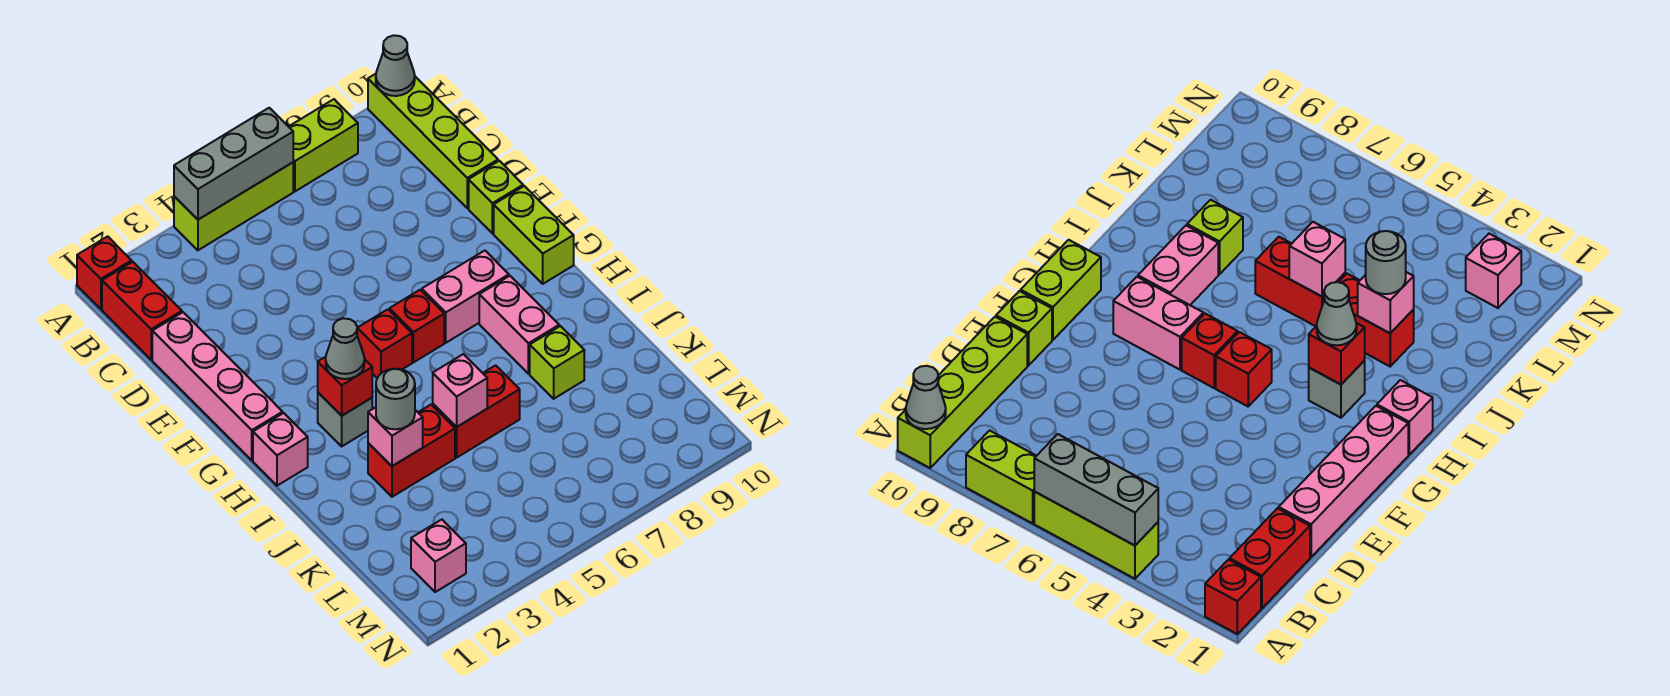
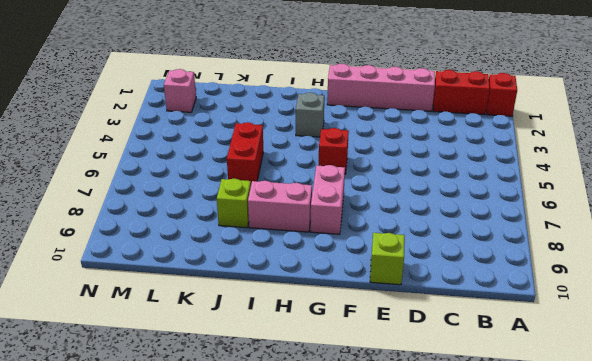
none -> lime brick A4:A6 level 1
none -> lime brick A7:A8 level 1
none -> lime brick A10:D10 level 1

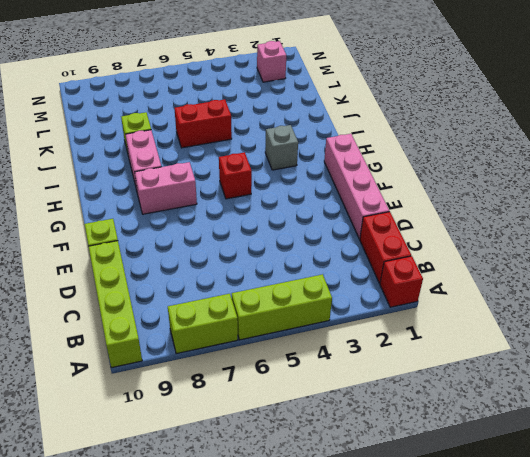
none -> lime brick F10:G10 level 1
none -> red brick G6 level 1
none -> pink brick H1 level 1

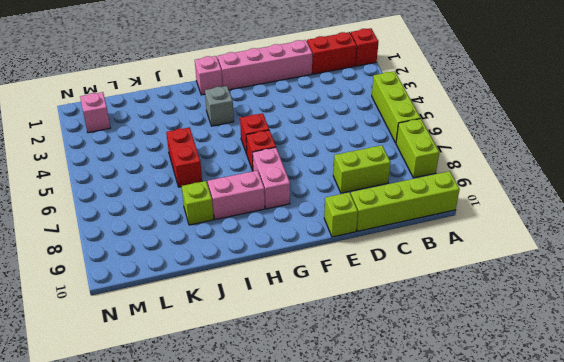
lime brick C8:D8 level 1 -> lime brick F10:G10 level 1
none -> red brick J3:J4 level 1
none -> grey brick A4:A6 level 2
none -> grey cone A10 level 2

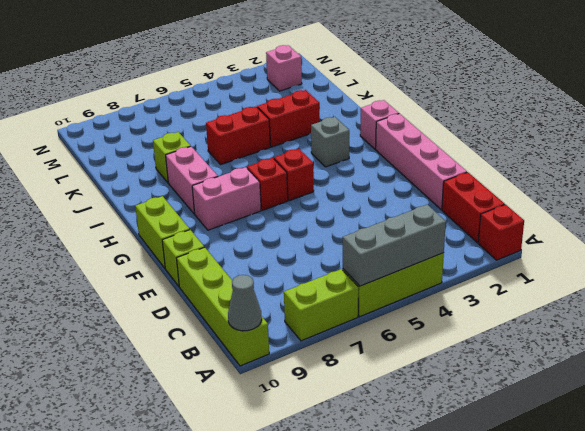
none -> red brick H3 level 2
none -> pink brick J3 level 2
none -> pink brick J5 level 2

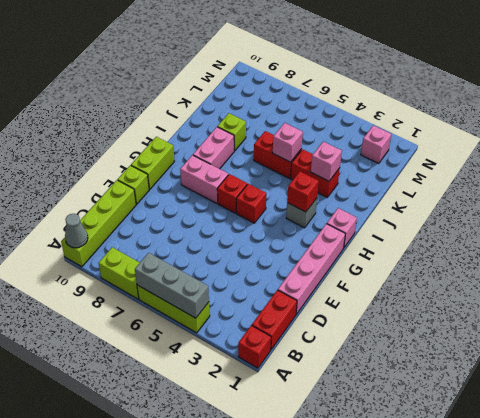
none -> grey cone H3 level 3
none -> grey round brick J3 level 3

